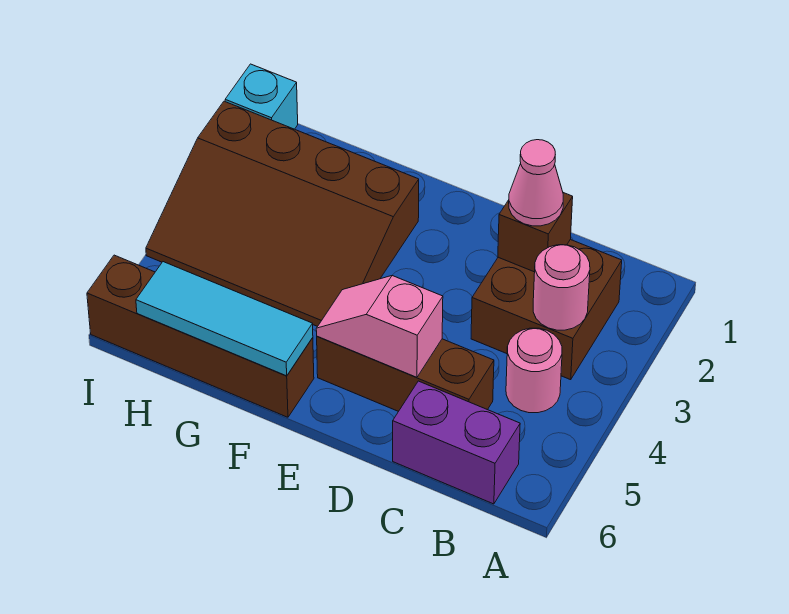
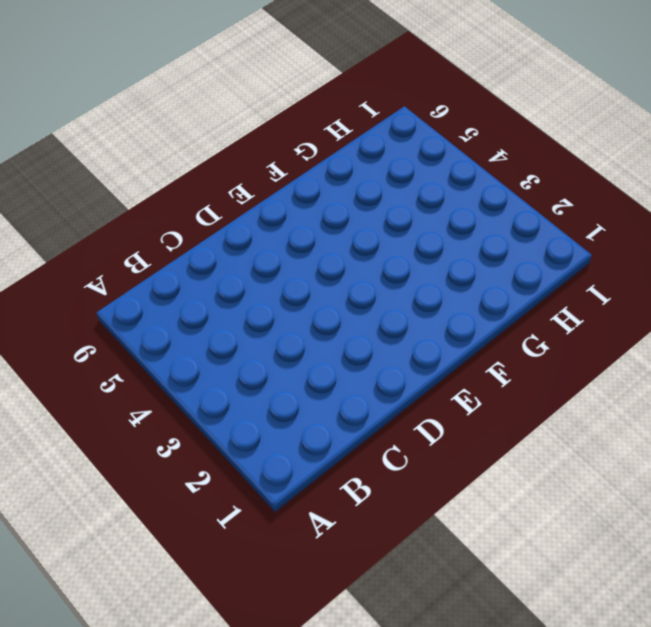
none -> brown brick B2:C3 level 1
none -> pink round brick B4 level 1
none -> purple brick B6:C6 level 1

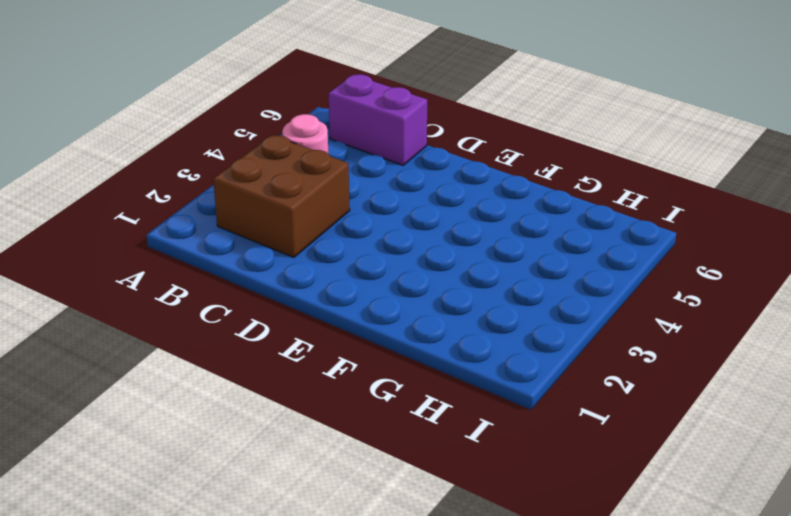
none -> brown brick C5:E5 level 1
none -> brown slope F2:I4 level 1 top 2
none -> brown brick F6:I6 level 1

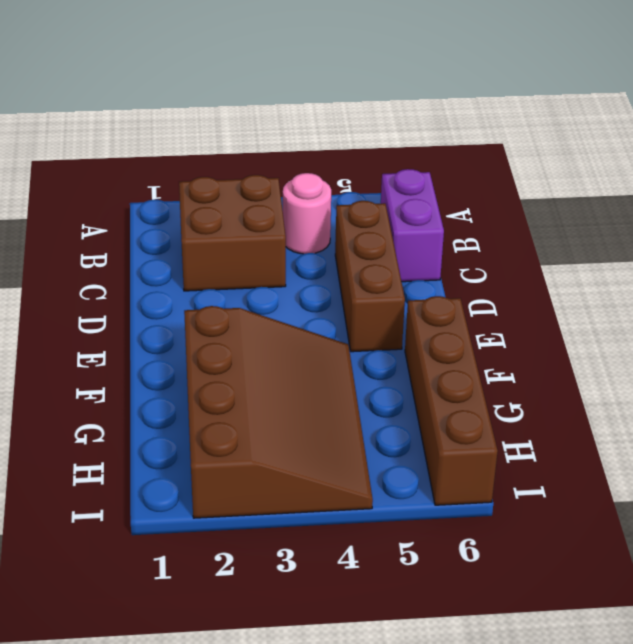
none -> cyan brick I1 level 1
none -> pink round brick B3 level 2
none -> brown brick C2 level 2

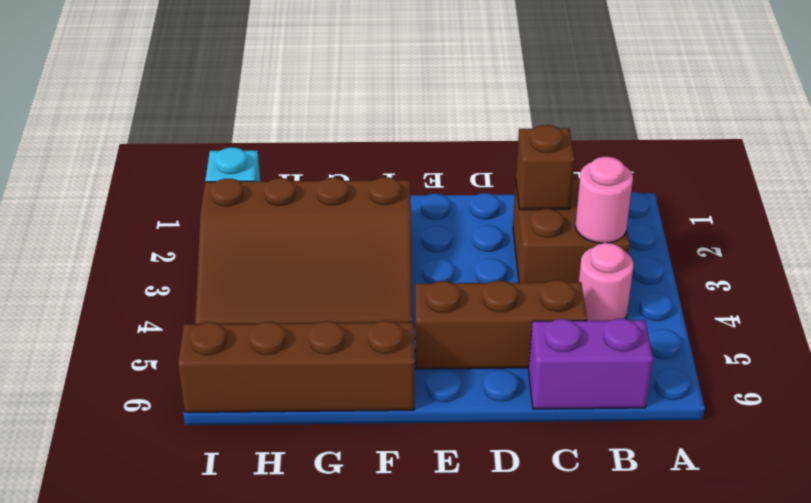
none -> pink slope D5:E5 level 2 top D
none -> cyan tile F6:H6 level 2
none -> pink cone C2 level 3

